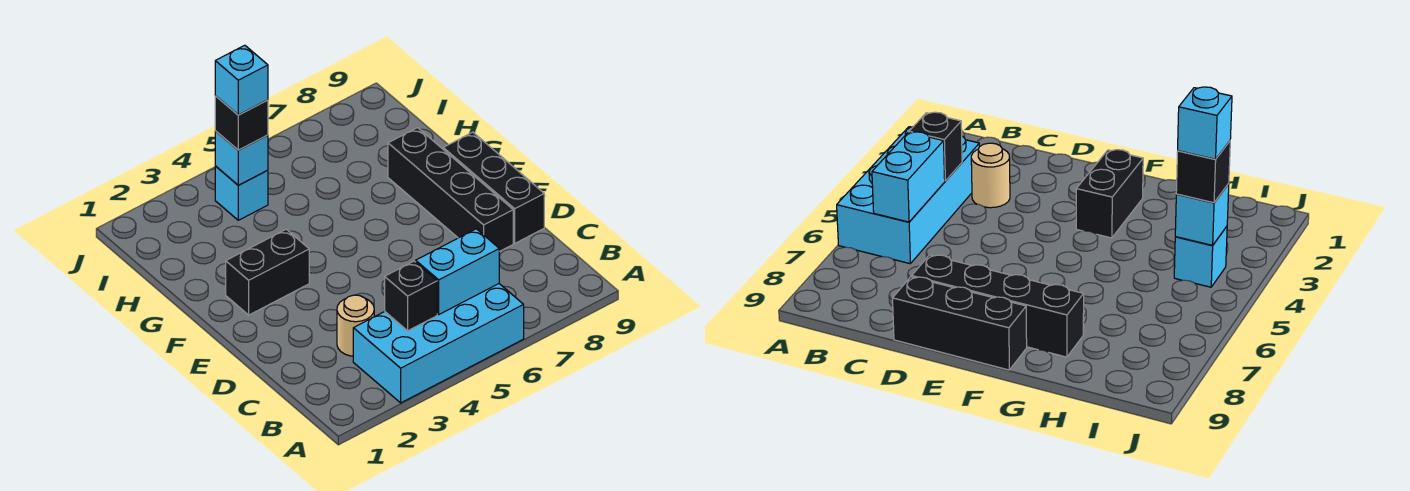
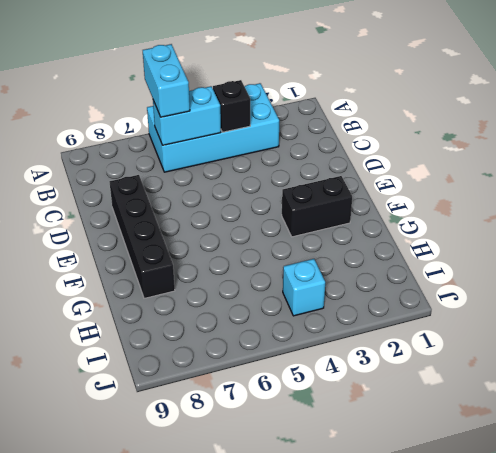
cyan brick A6:B6 level 3 -> none
none -> tan round brick C3 level 1
none -> black brick D9:F9 level 1

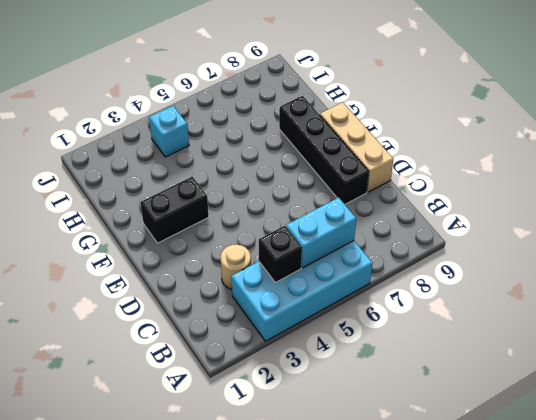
tan brick D9:F9 level 1 -> black brick D9:F9 level 1
none -> cyan brick I4 level 2
none -> black brick I4 level 3

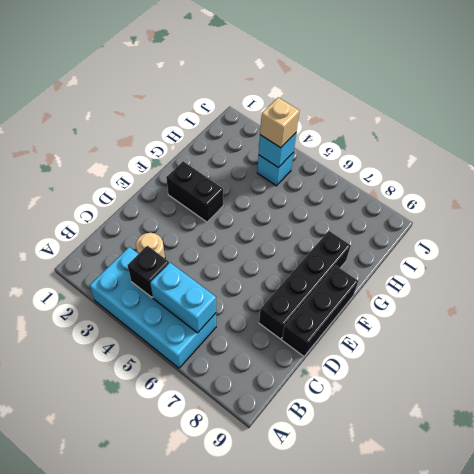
tan brick I4 level 3 -> black brick I4 level 3
none -> cyan brick I4 level 4

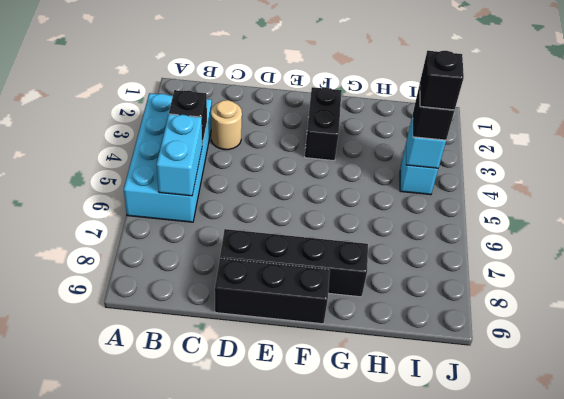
black brick I4 level 4 -> cyan brick I4 level 4

